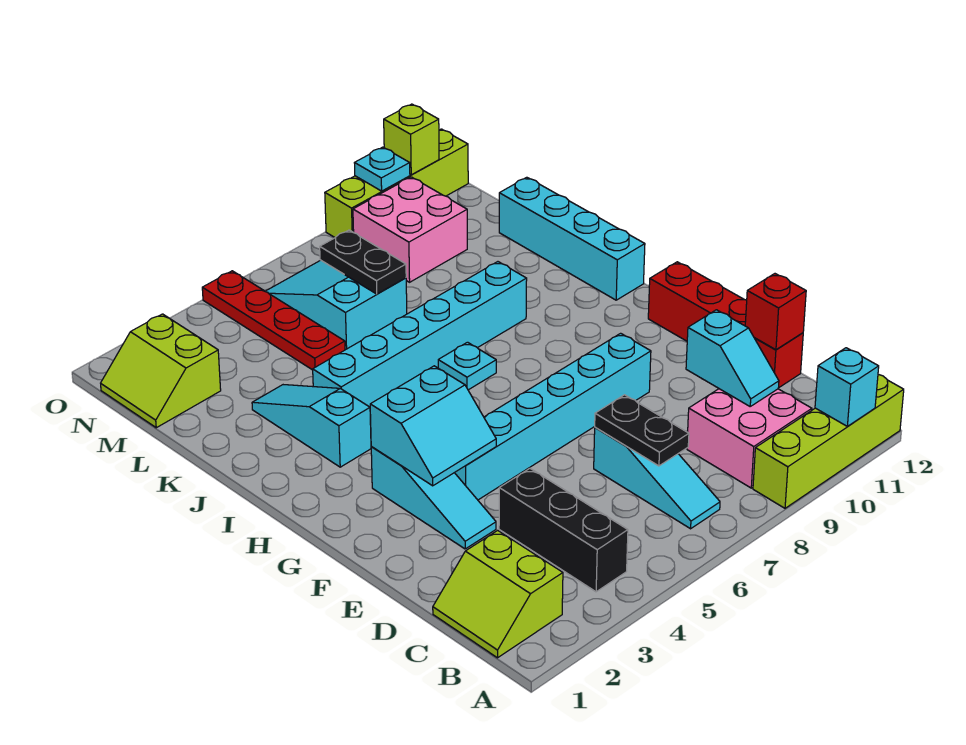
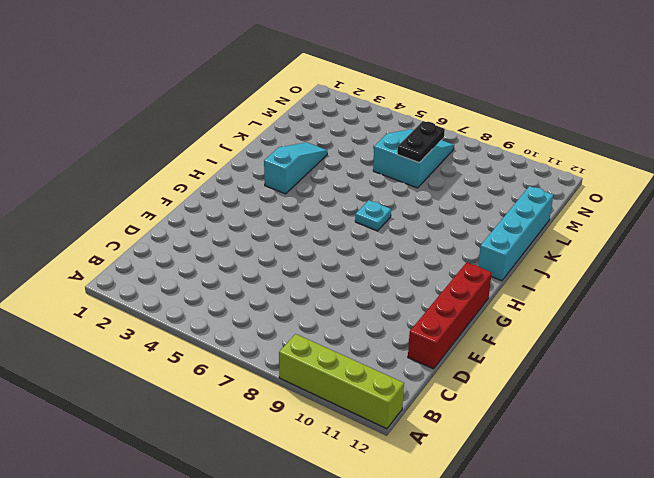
none -> lime slope B1:C2 level 1 top 2
none -> black brick B4:D4 level 1
none -> cyan slope B7:D7 level 1 top D

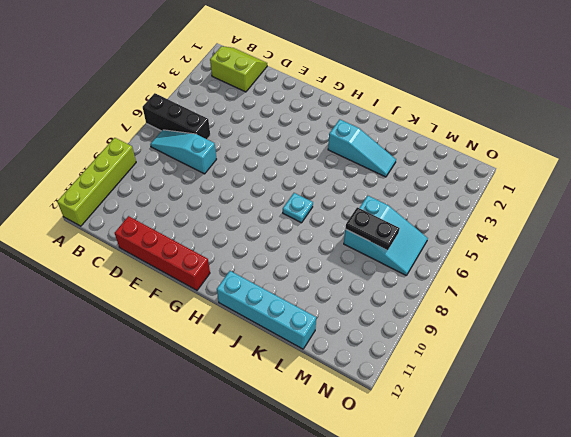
black brick A6:C6 level 1 -> black brick B4:D4 level 1
none -> pink brick B9:C10 level 1
none -> cyan slope E3:G3 level 1 top G
none -> cyan brick F4:F9 level 1

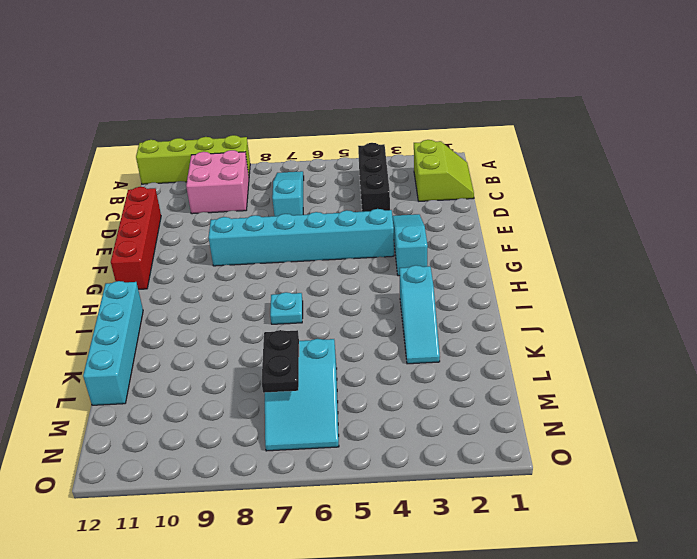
none -> cyan brick J4:J9 level 1
none -> red plate L5:O5 level 1
none -> lime slope M1:N2 level 1 top 2

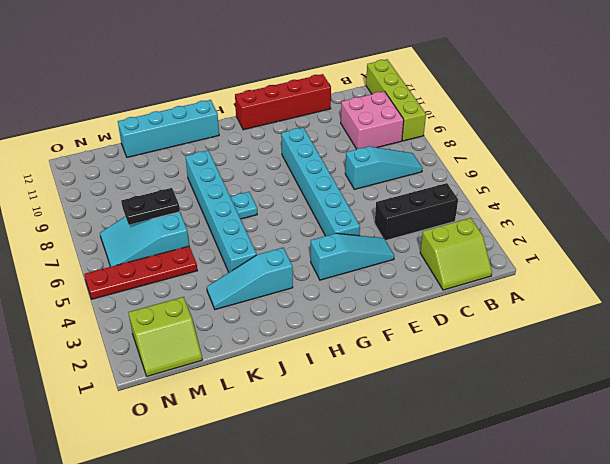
none -> pink brick M9:N10 level 1
none -> lime brick O9:O12 level 1
none -> cyan brick A11 level 2

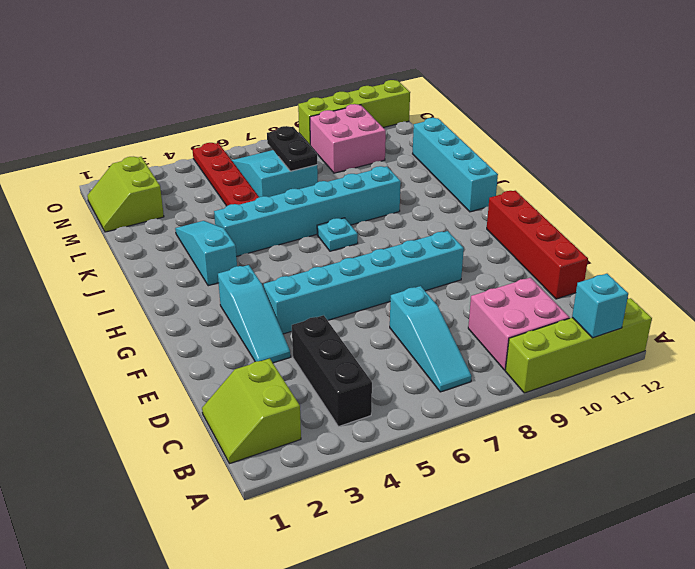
none -> black plate C7:D7 level 2
none -> cyan slope C10:D10 level 2 top D
none -> red brick D12 level 2

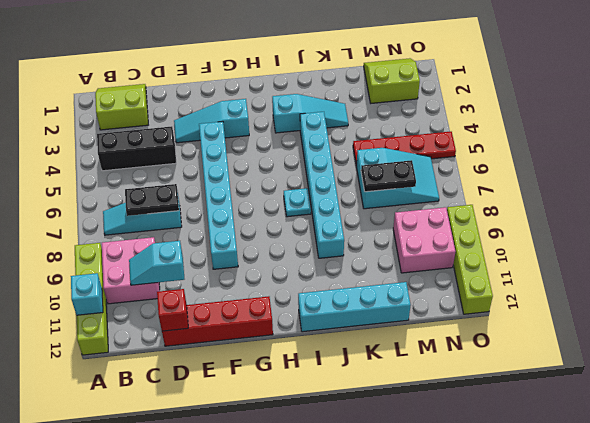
none -> cyan slope F3:G4 level 2 top G
none -> cyan plate O10 level 2
none -> lime brick O11 level 2

